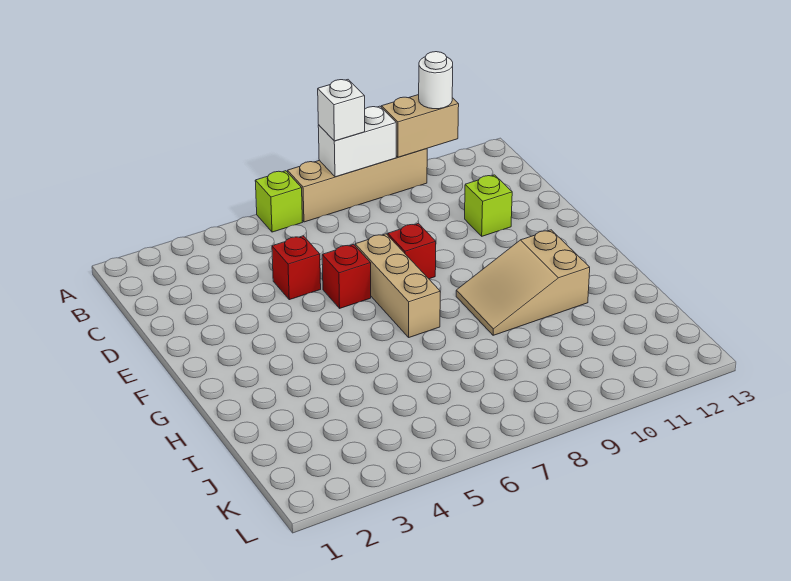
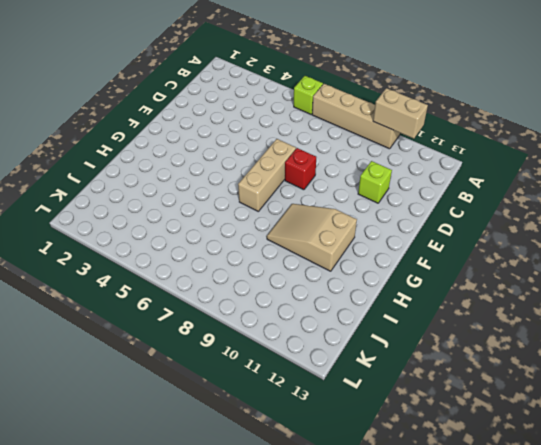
none -> red brick D5 level 1
none -> red brick E6 level 1
none -> white brick A8:A9 level 2

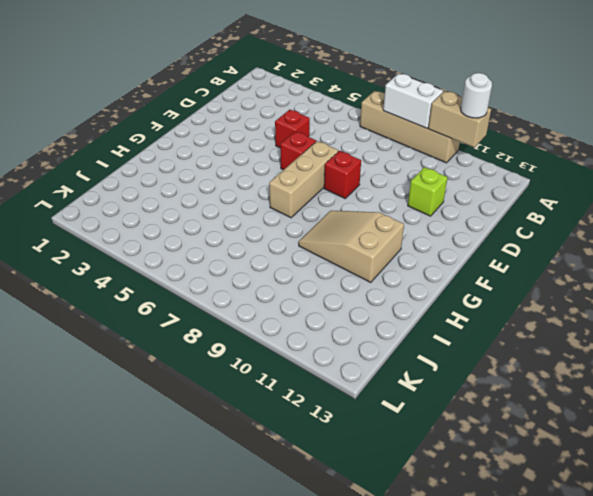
none -> lime brick A6 level 1
none -> white brick A8 level 3

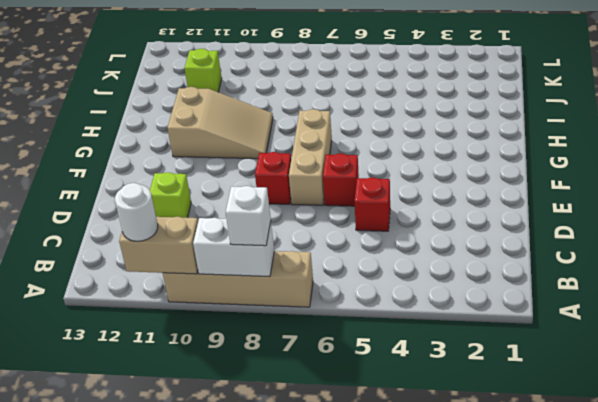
lime brick J11 level 1 -> lime brick A6 level 1

